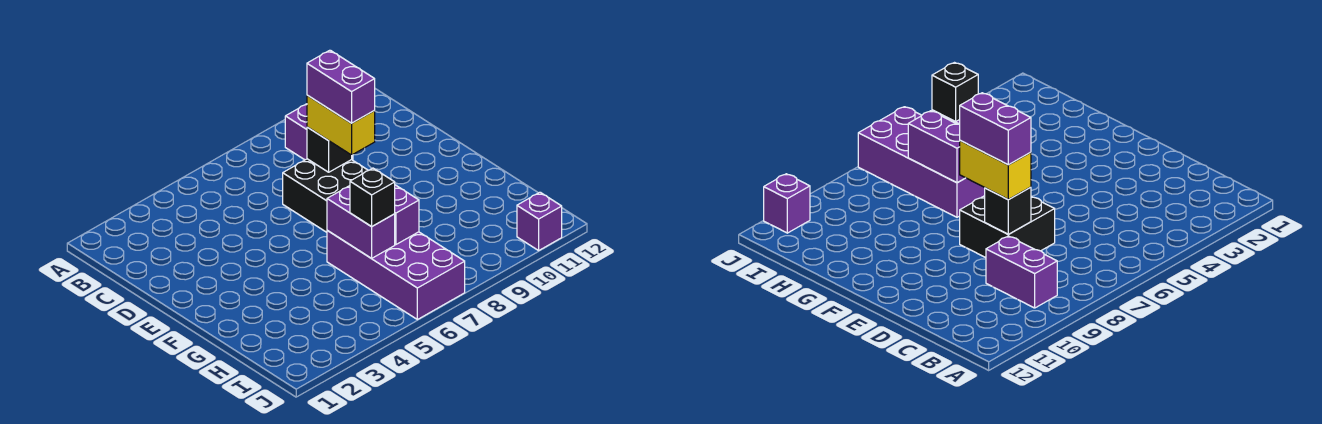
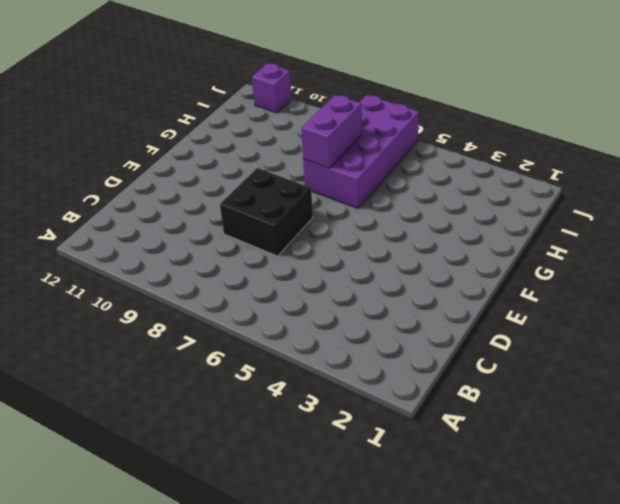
none -> purple brick B9:C9 level 1
none -> black brick D8 level 2

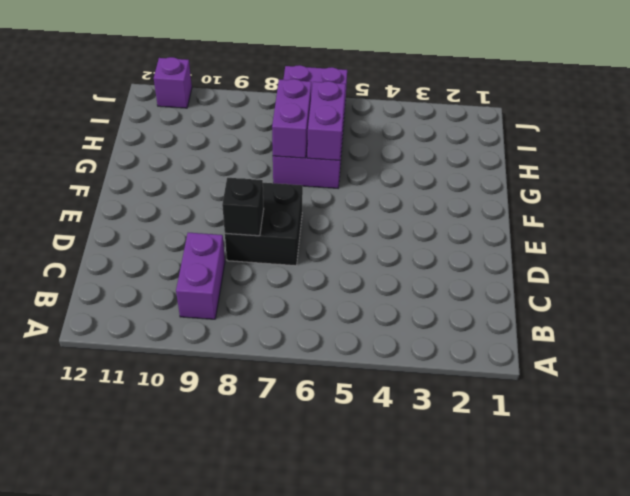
none -> yellow brick D8:E8 level 3
none -> black brick H6 level 3

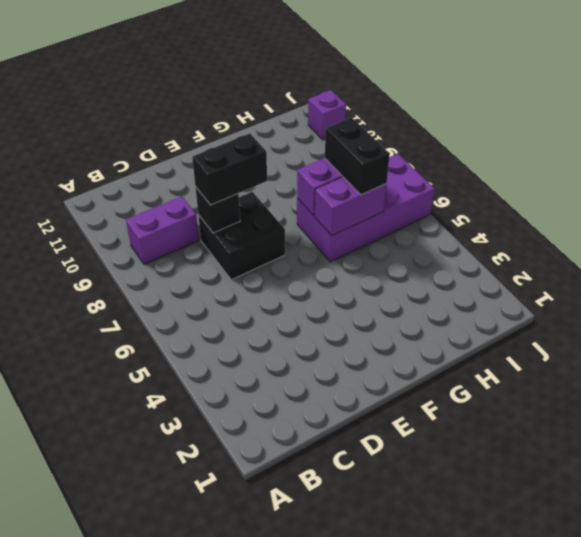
black brick D8:E8 level 3 -> yellow brick D8:E8 level 3
black brick H6:H7 level 3 -> black brick H6 level 3
none -> purple brick D8:E8 level 4

